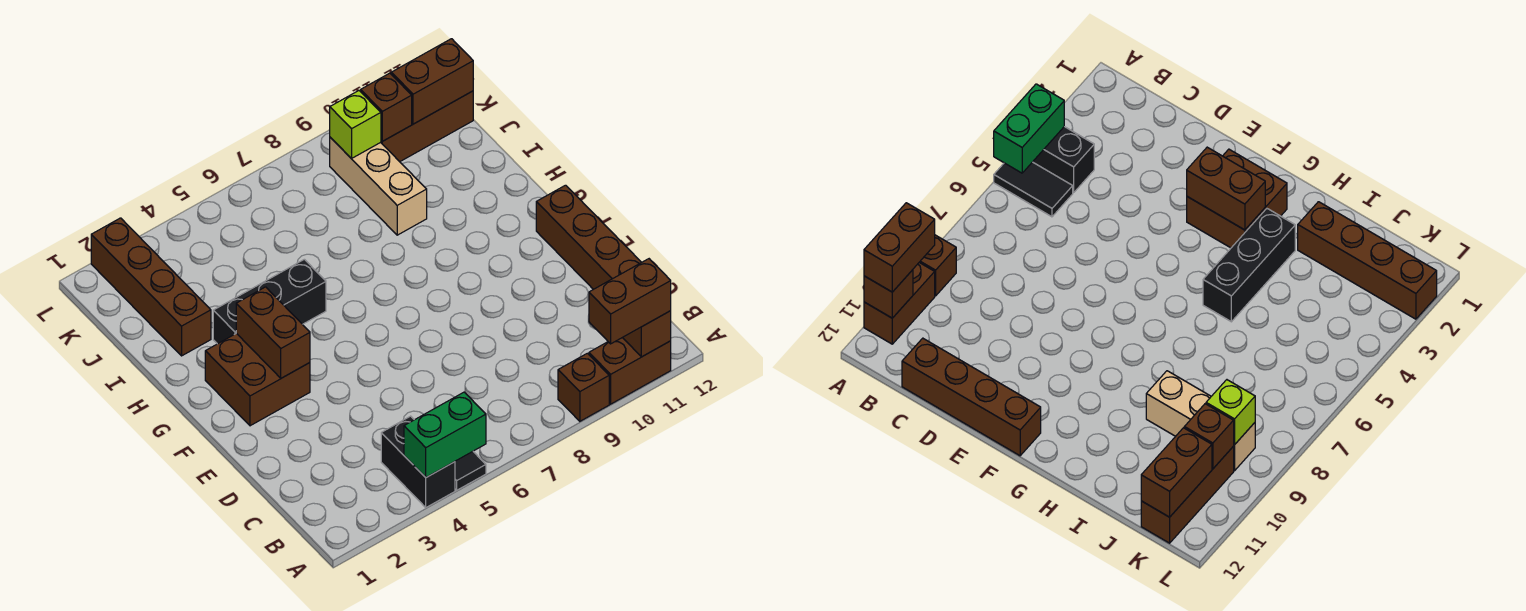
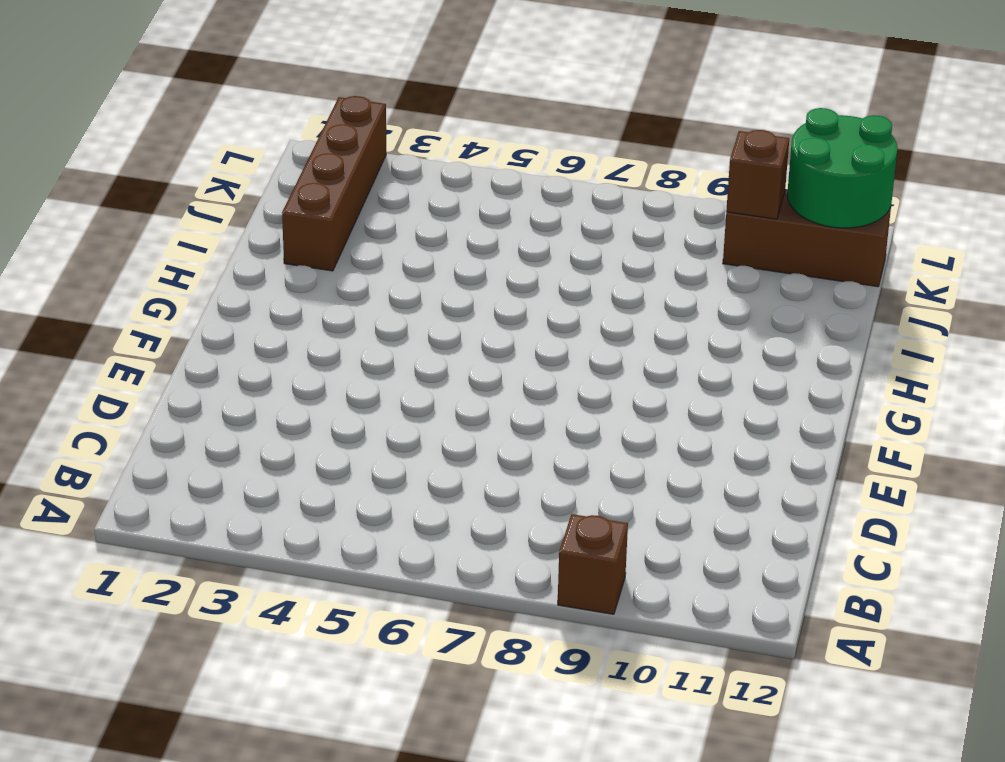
green round brick K11:L12 level 2 -> brown brick K11:K12 level 2
none -> black brick A4:B4 level 1
none -> black tile A5:B5 level 1
none -> brown brick A10:A11 level 1

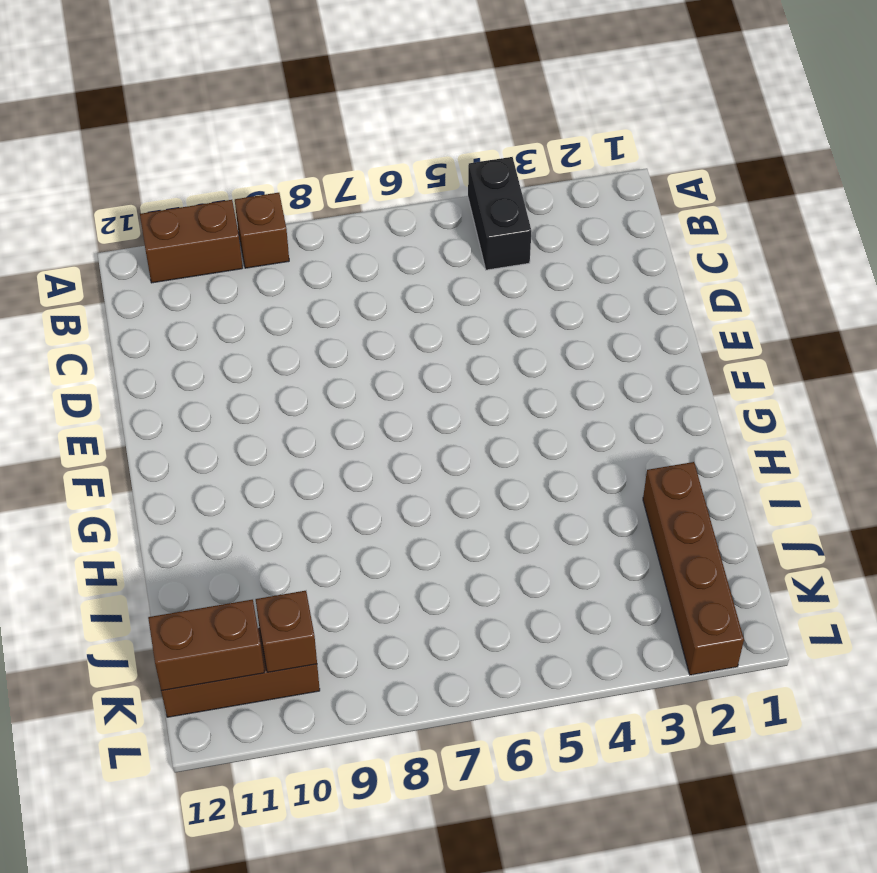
none -> black tile A5:B5 level 1
none -> brown brick C12:F12 level 1
none -> brown brick F2:G3 level 1

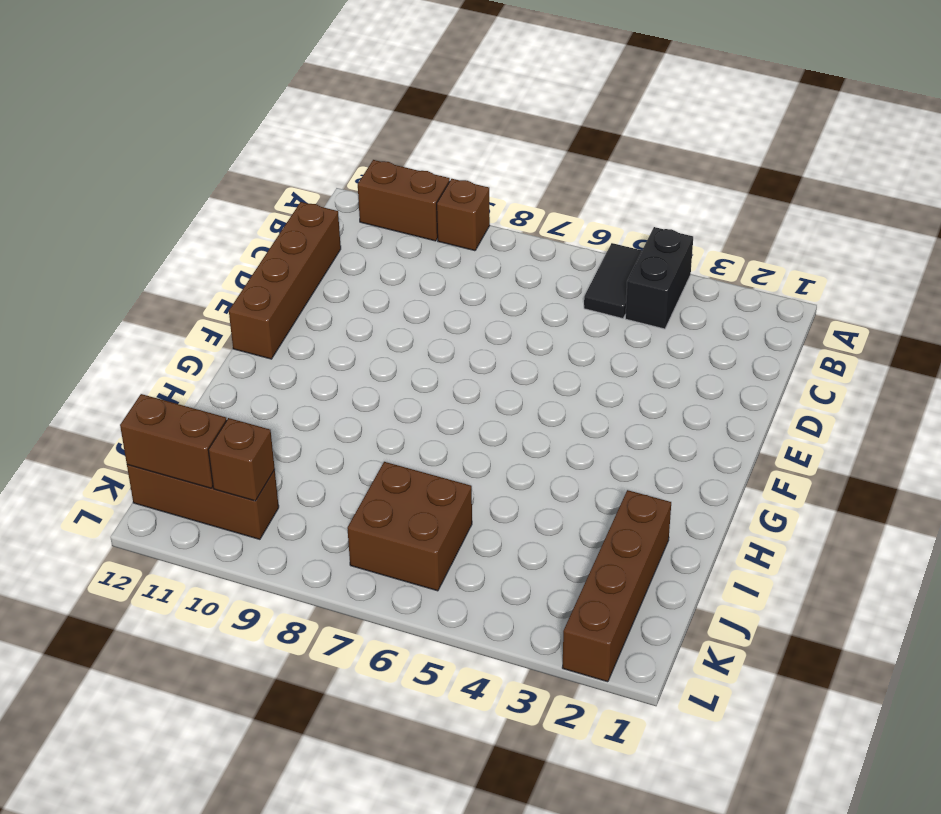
brown brick J6:K7 level 1 -> brown brick F2:G3 level 1
none -> black brick H3:H5 level 1
none -> tan brick I9:K9 level 1
none -> green brick A4:A5 level 2

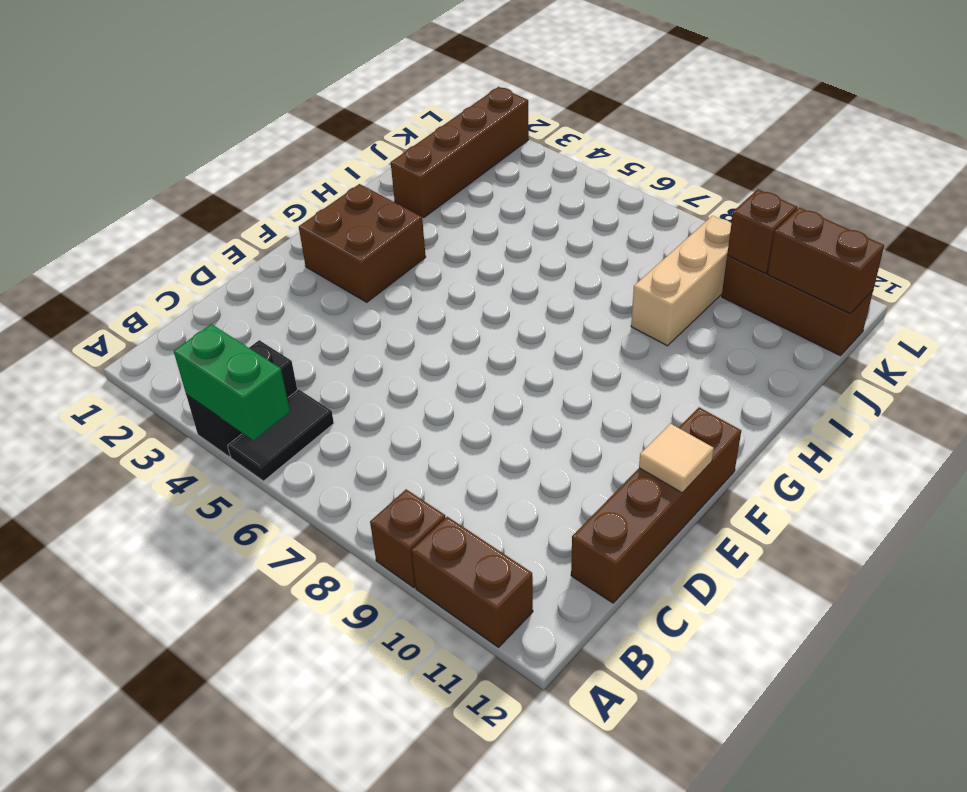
tan tile E12 level 2 -> none
none -> black brick H3:H5 level 1
none -> brown brick A11 level 2
none -> brown brick F3:G3 level 2

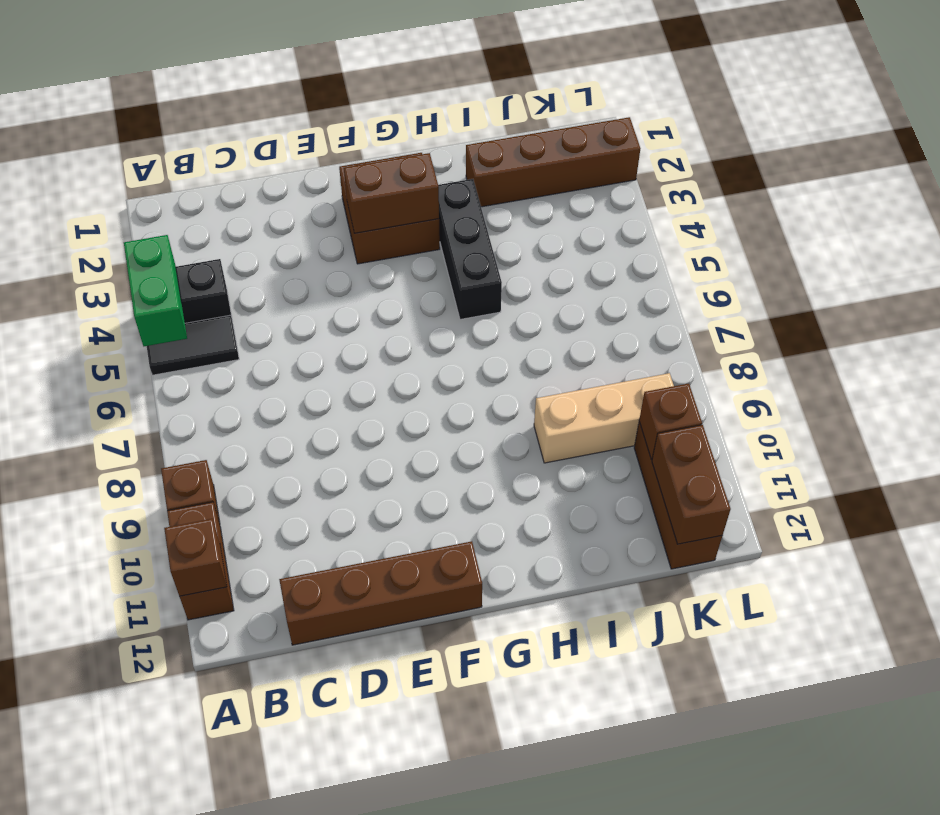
none -> lime brick K9 level 2
none -> brown brick A10:A11 level 3

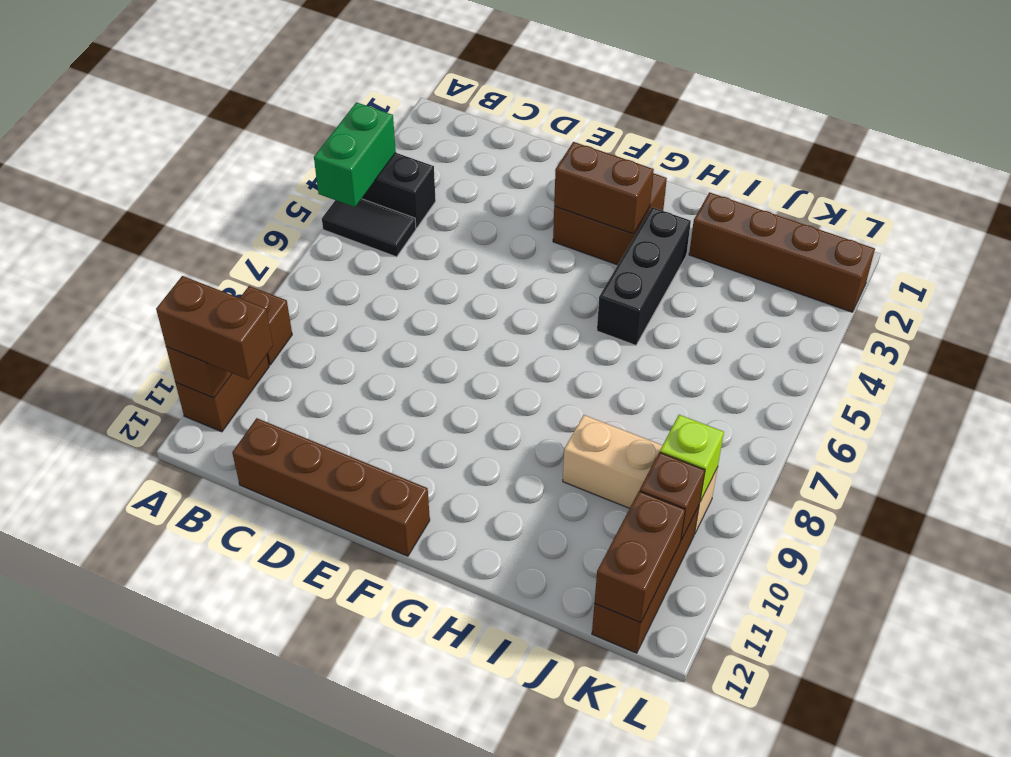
brown brick A11:B11 level 3 -> brown brick A10:A11 level 3

